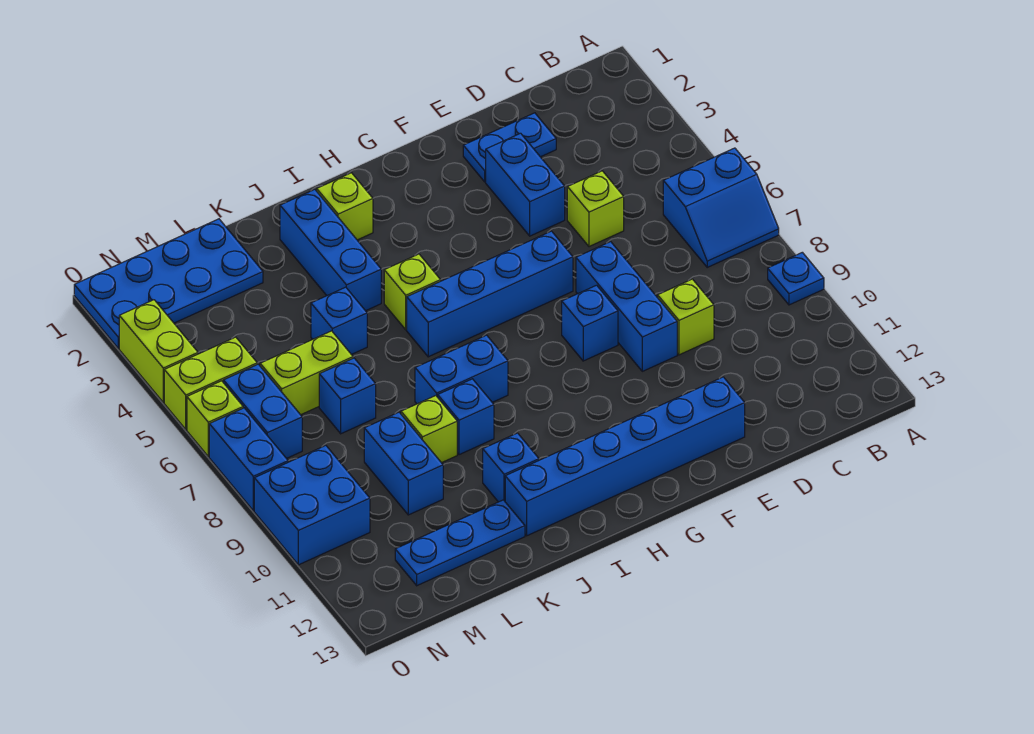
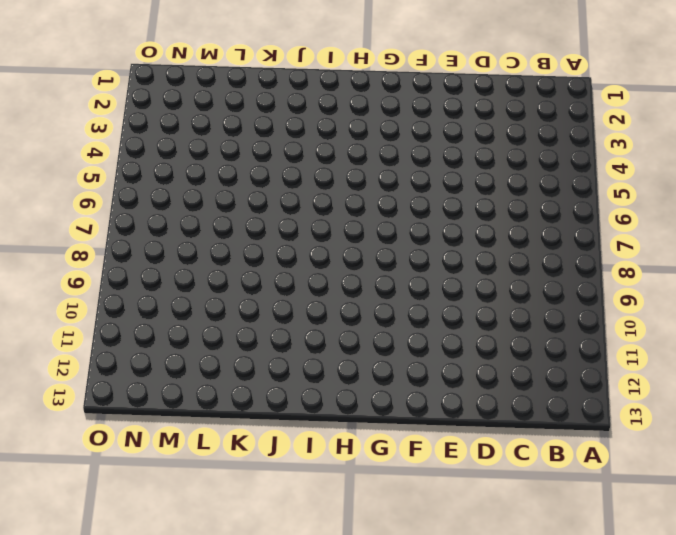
none -> blue slope A6:B7 level 1 top 6
none -> blue plate A9 level 1
none -> blue plate D2:E2 level 1

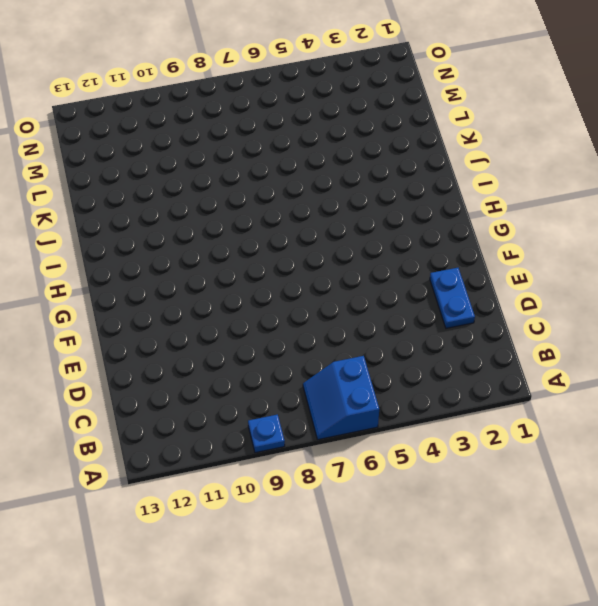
none -> lime brick D5 level 1
none -> lime brick D9 level 1
none -> blue brick E3:E4 level 1

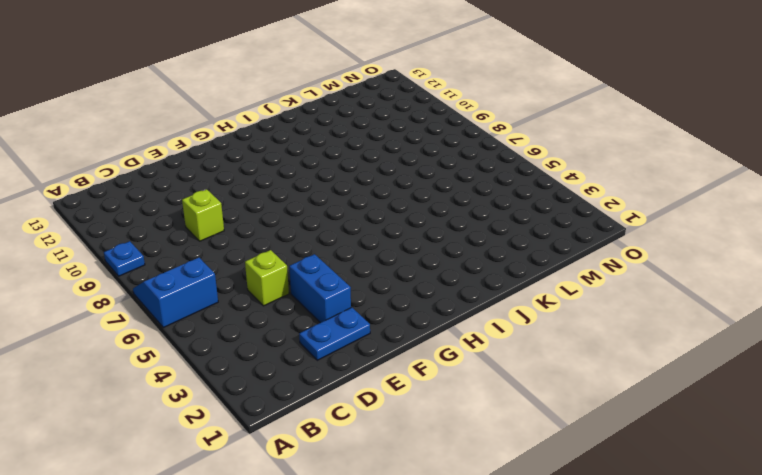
none -> blue brick E7:E9 level 1
none -> blue brick E12:J12 level 1
none -> blue brick F6:I6 level 1

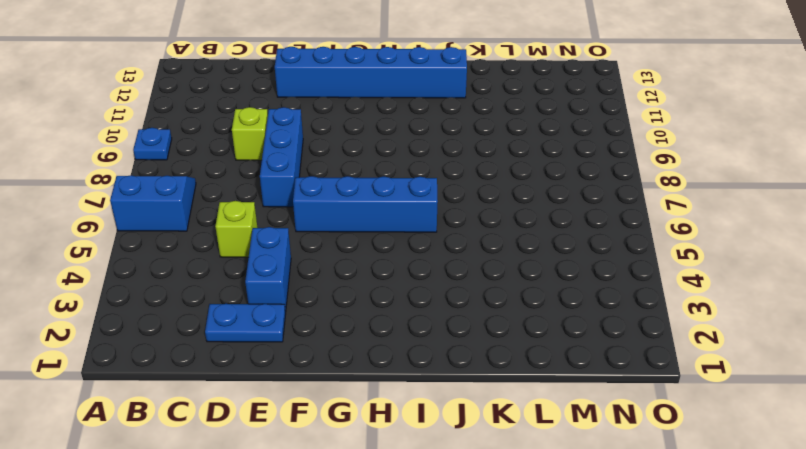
none -> blue brick F8 level 1
none -> lime brick I2 level 1
none -> lime brick I5 level 1

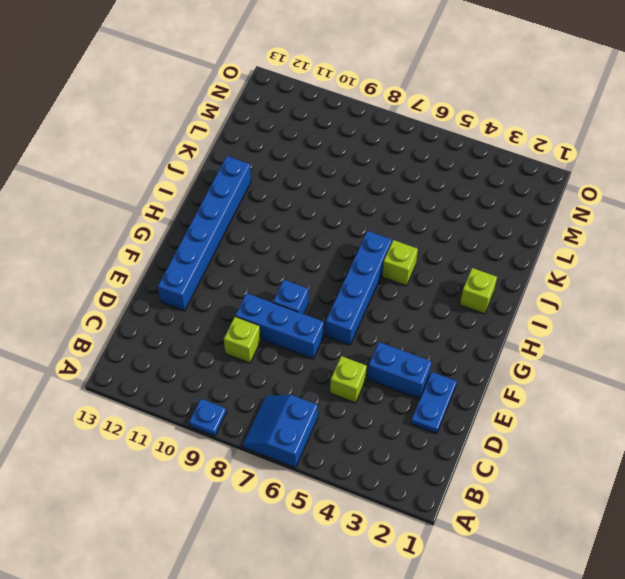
none -> blue brick I8:J8 level 1
none -> blue brick J2:J4 level 1
none -> blue brick J9 level 1

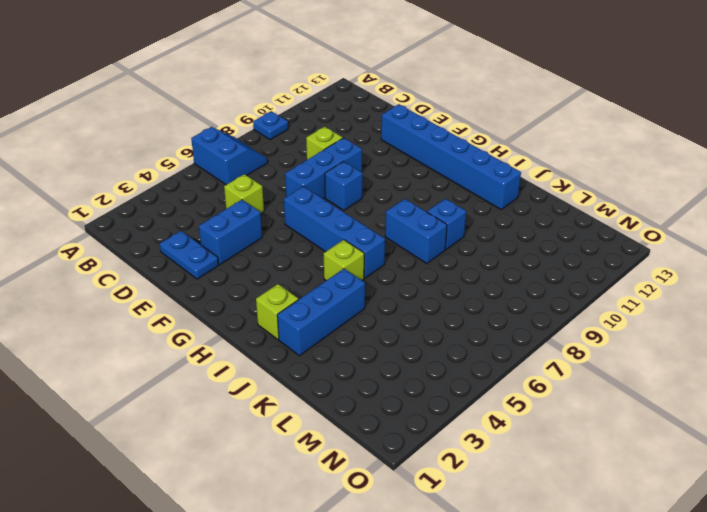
none -> blue brick J11 level 1
none -> blue brick K5 level 1
none -> lime brick K9 level 1

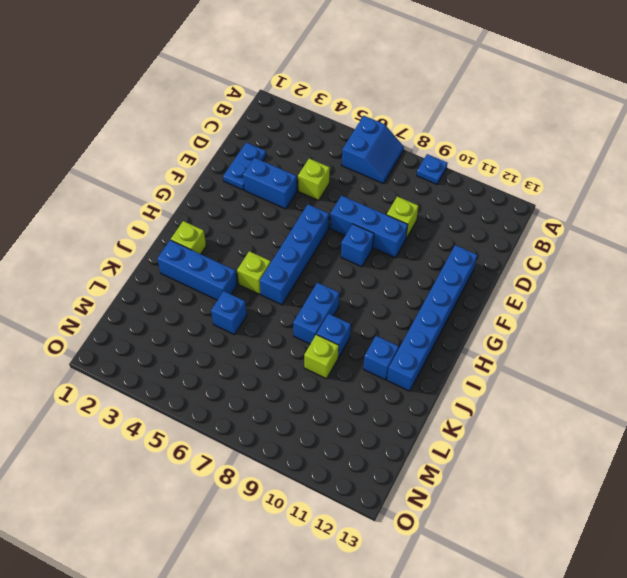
none -> blue plate K12:M12 level 1
none -> blue plate L1:O2 level 1
none -> lime brick L6:M6 level 1

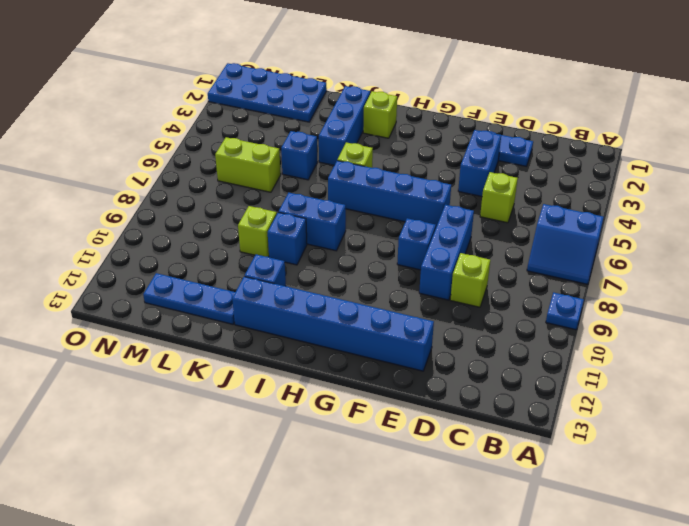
none -> blue brick L7 level 1
none -> blue brick L9:L10 level 1
none -> lime brick N5:O5 level 1

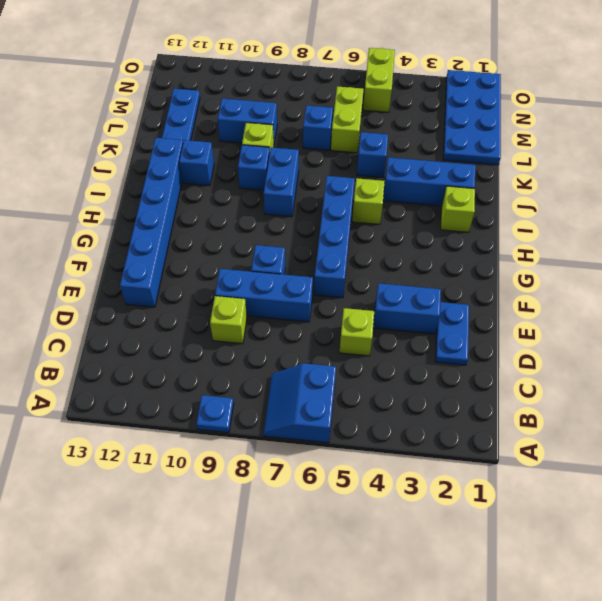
none -> blue brick N6:N7 level 1
none -> blue brick N9:O10 level 1
none -> lime brick O3:O4 level 1

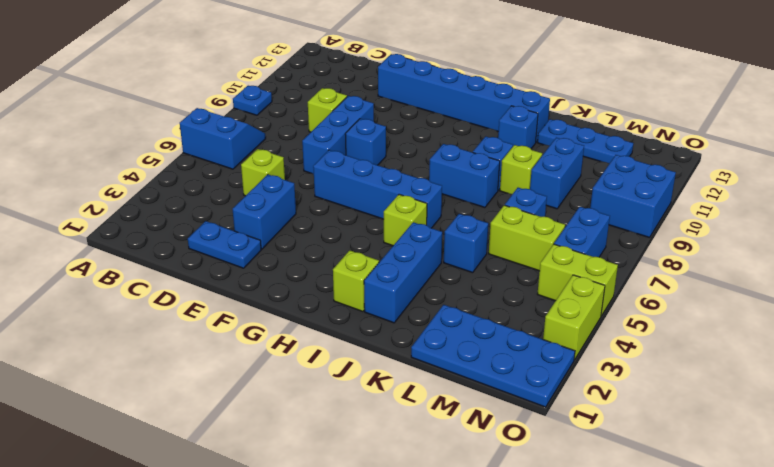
none -> lime brick O6 level 1
none -> blue brick O7:O8 level 1

